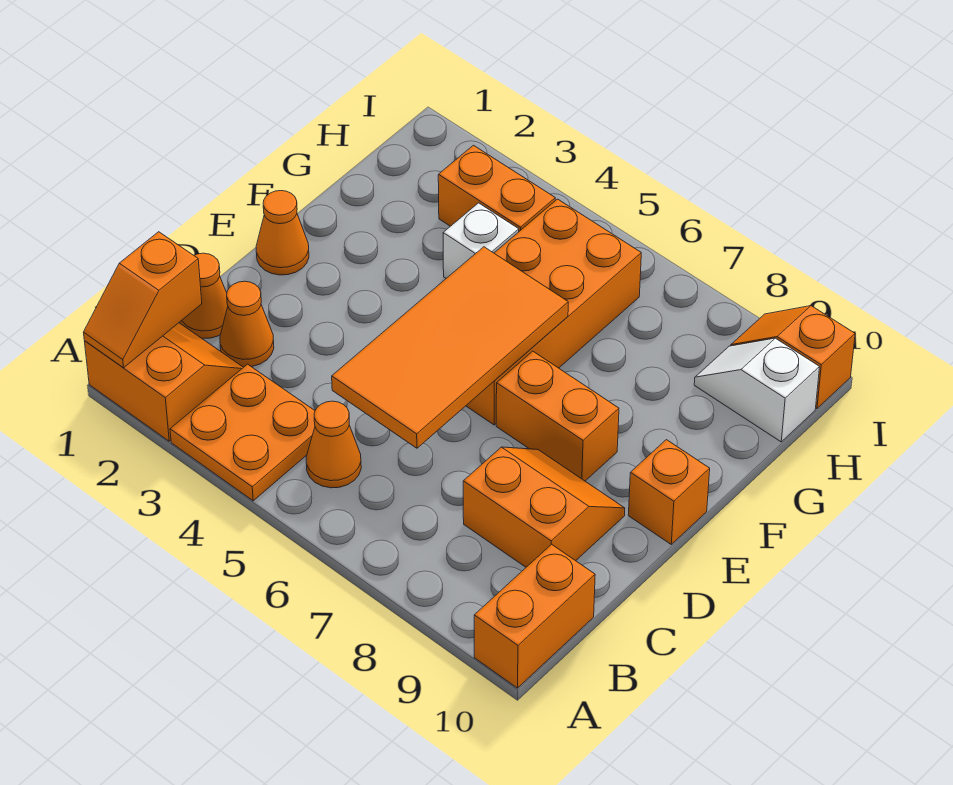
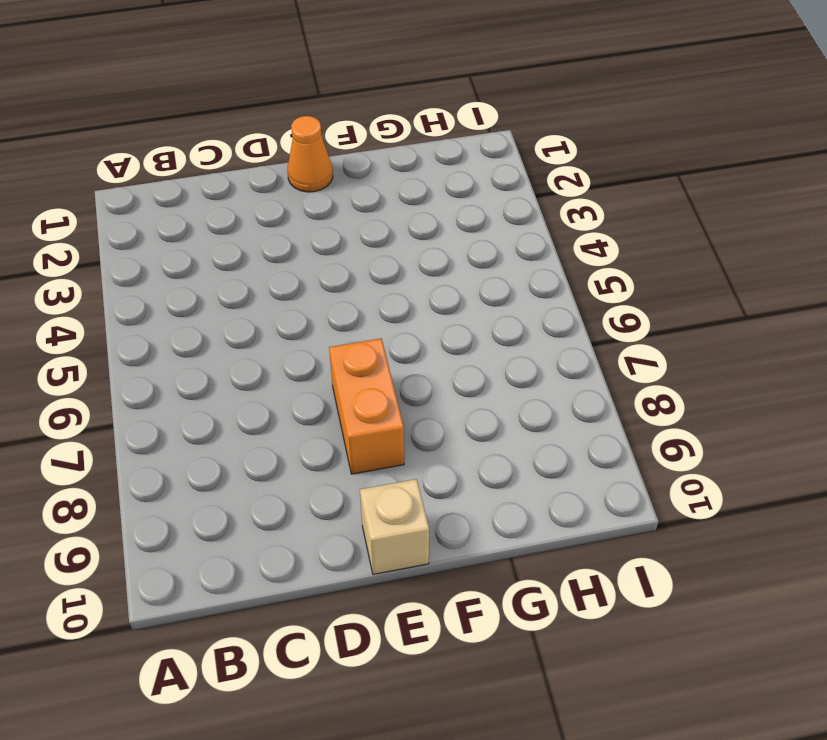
tan brick E10 level 1 -> orange brick E10 level 1
none -> orange slope A1:B2 level 1 top A
none -> orange plate A3:B4 level 1
none -> orange brick A10:B10 level 1

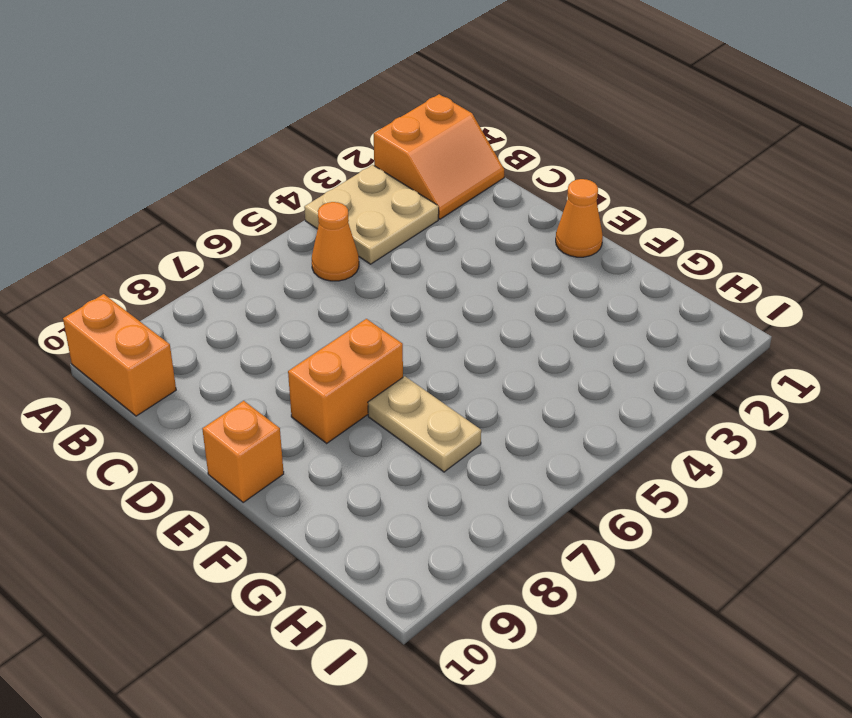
tan plate A3:B4 level 1 -> orange plate A3:B4 level 1
tan plate F7:G7 level 1 -> none
none -> orange cone C1 level 1
none -> orange cone C2 level 1
none -> orange slope C8:D9 level 1 top C

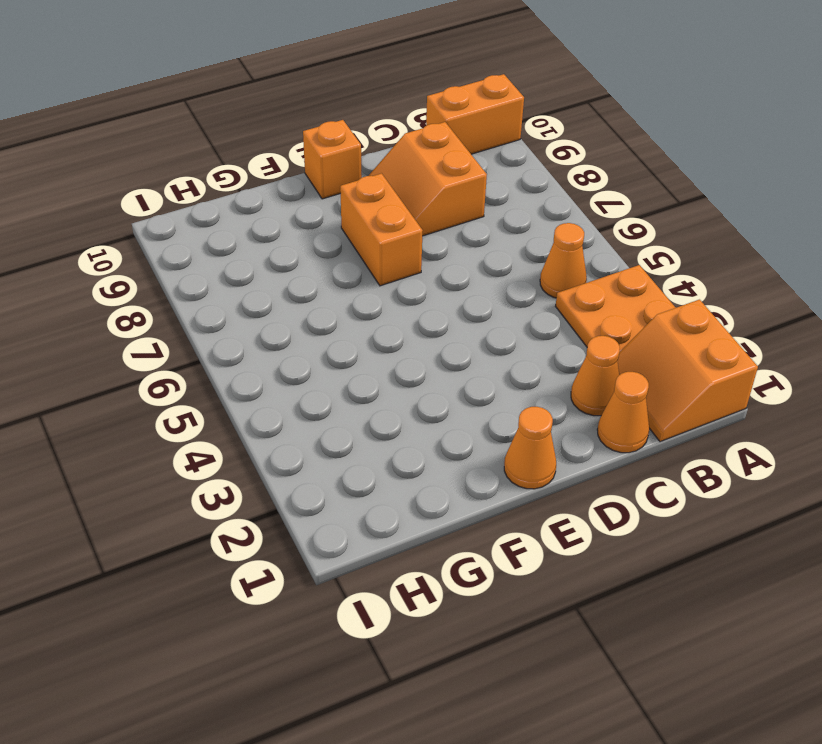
none -> orange brick E5:H6 level 1
none -> white brick G4 level 1
none -> orange brick H3:H4 level 1

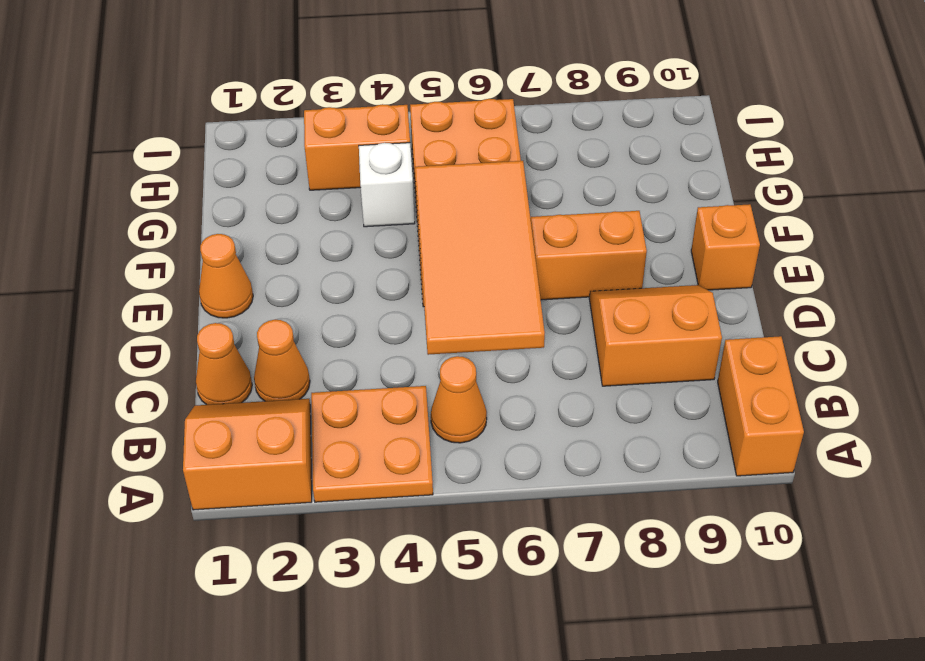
none -> white slope H9:H10 level 1 top 10
none -> orange slope I9:I10 level 1 top 10
none -> orange slope A1:B1 level 2 top B

